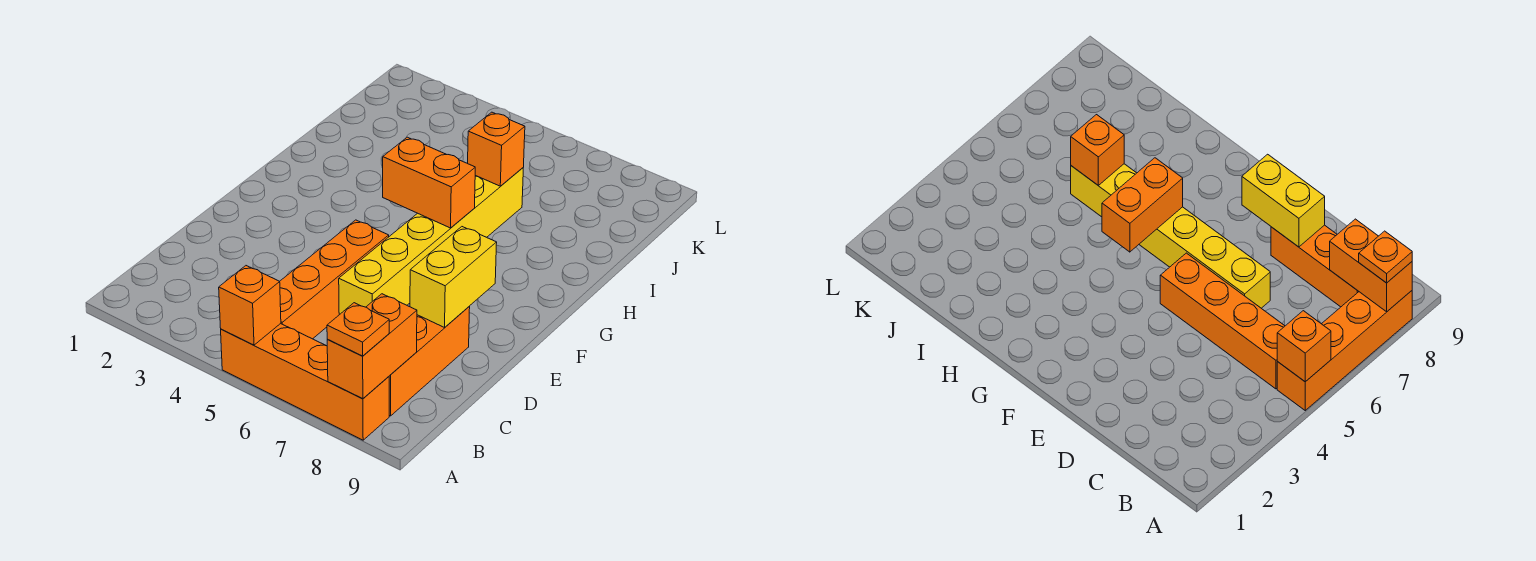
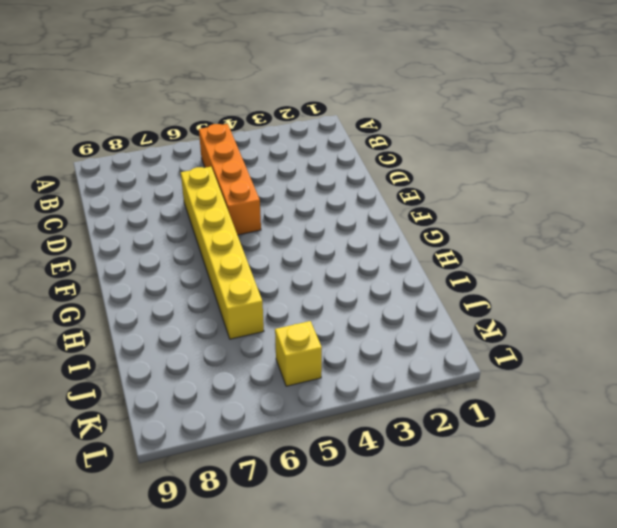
yellow brick K5 level 1 -> none
none -> orange brick A5:A8 level 1
none -> orange brick B8:D8 level 1

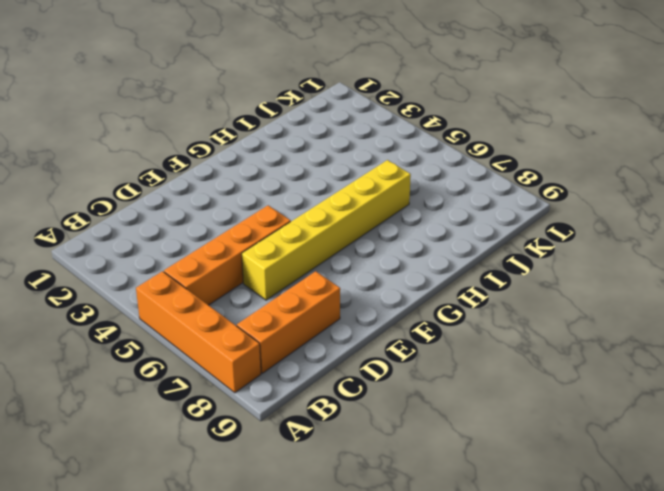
none -> orange brick A5 level 2
none -> orange brick A8:B8 level 2

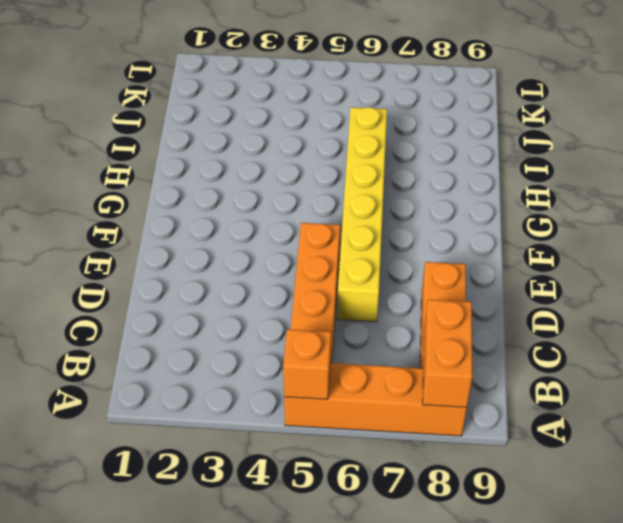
none -> yellow brick D8:E8 level 2
none -> orange brick G5:G6 level 2

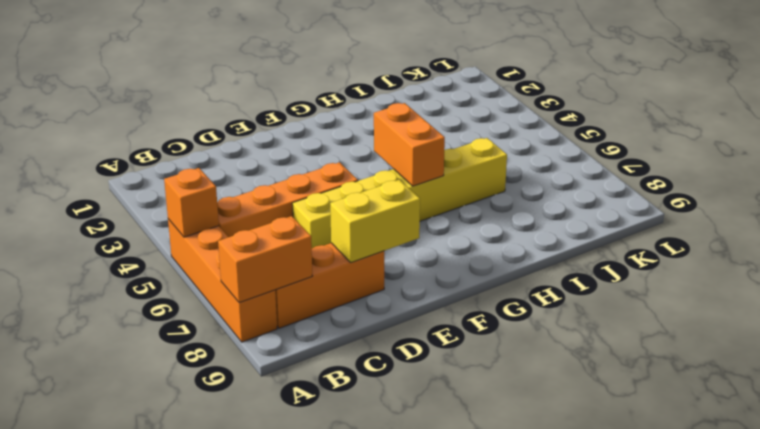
none -> orange brick I6 level 2
none -> orange plate A8 level 3

